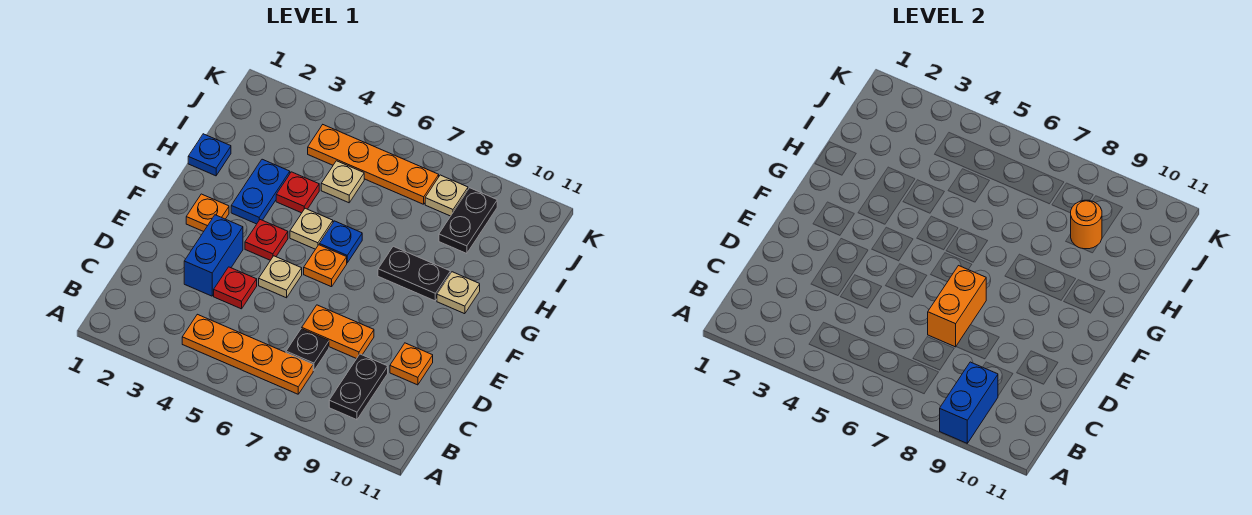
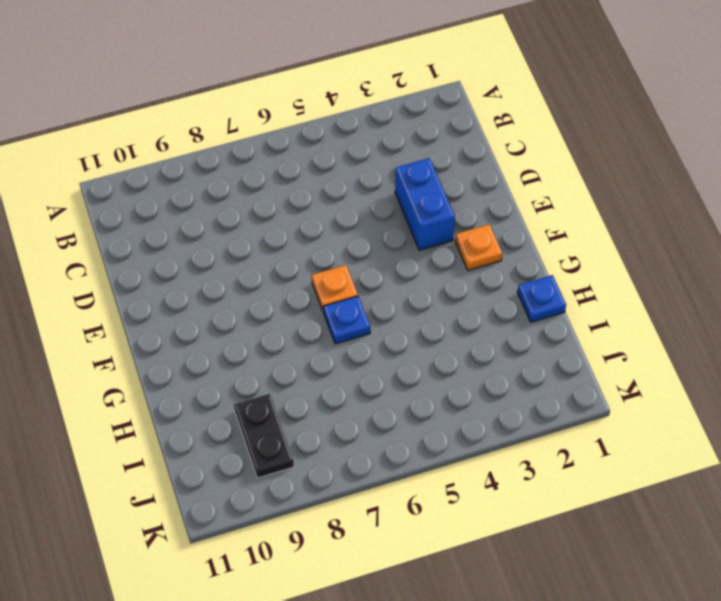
none -> orange plate B4:B7 level 1
none -> black plate B9:C9 level 1
none -> black plate C7 level 1

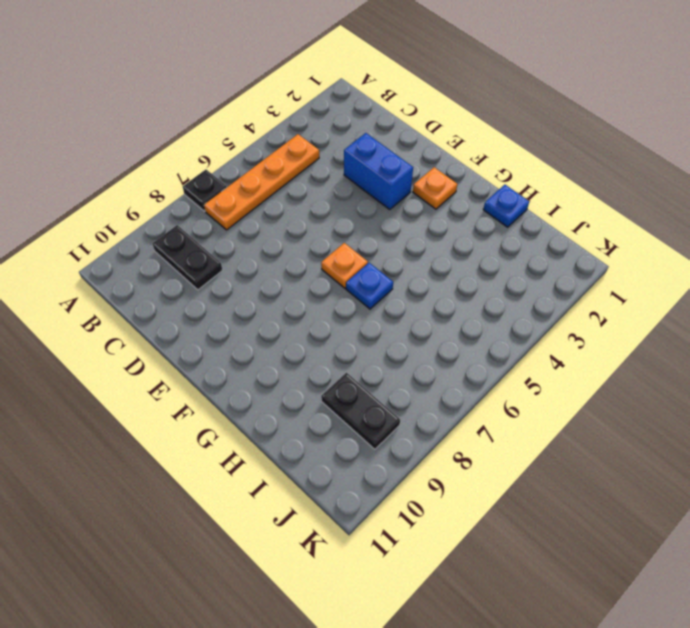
black plate A7 level 1 -> black plate C7 level 1
none -> red plate D4 level 1
none -> orange plate D7:D8 level 1
none -> orange plate D10 level 1

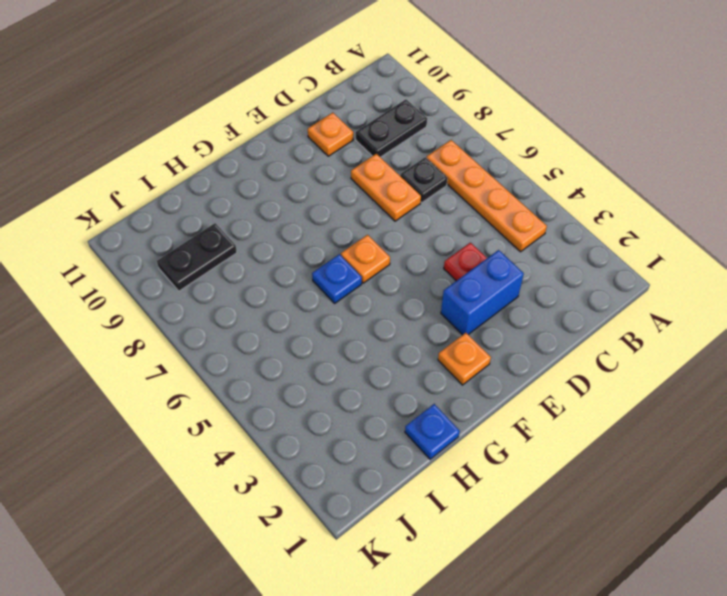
none -> tan plate E5 level 1
none -> red plate F4 level 1
none -> blue plate G3:H3 level 1

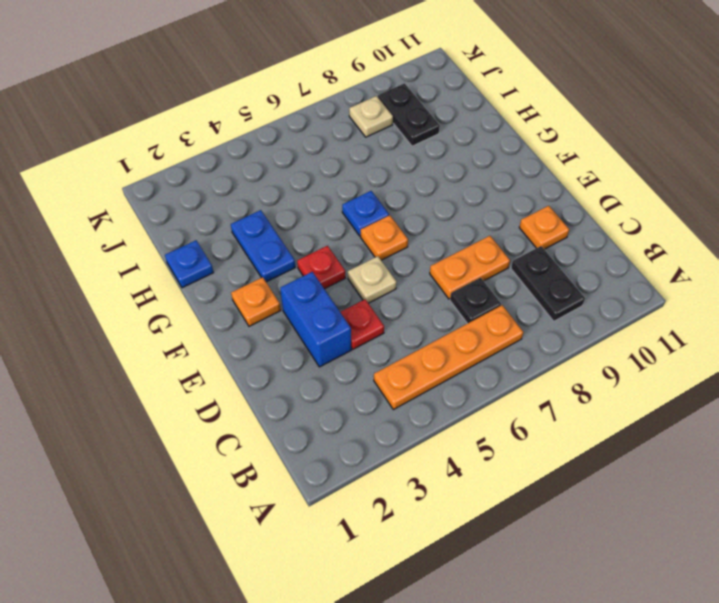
none -> tan plate G5 level 1
none -> black plate G8:G9 level 1
none -> tan plate G10 level 1

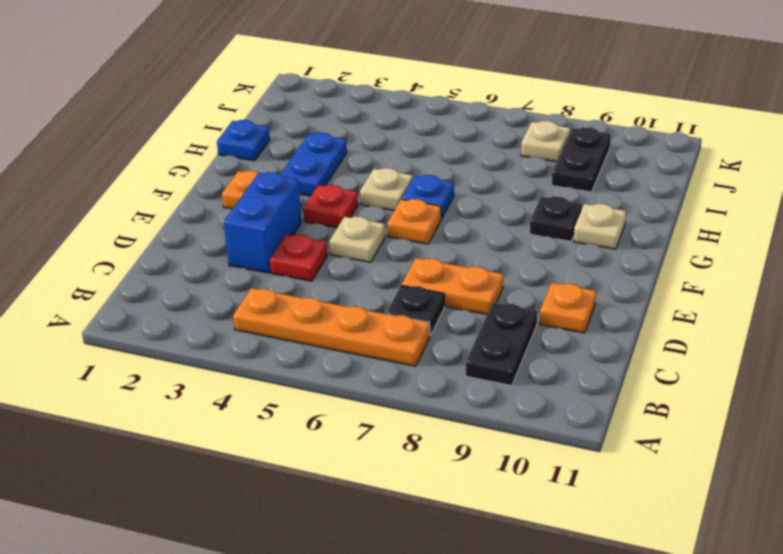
black plate G9 level 1 -> black plate G8:G9 level 1
none -> red plate H4 level 1
none -> tan plate I5 level 1
none -> orange plate J4:J7 level 1

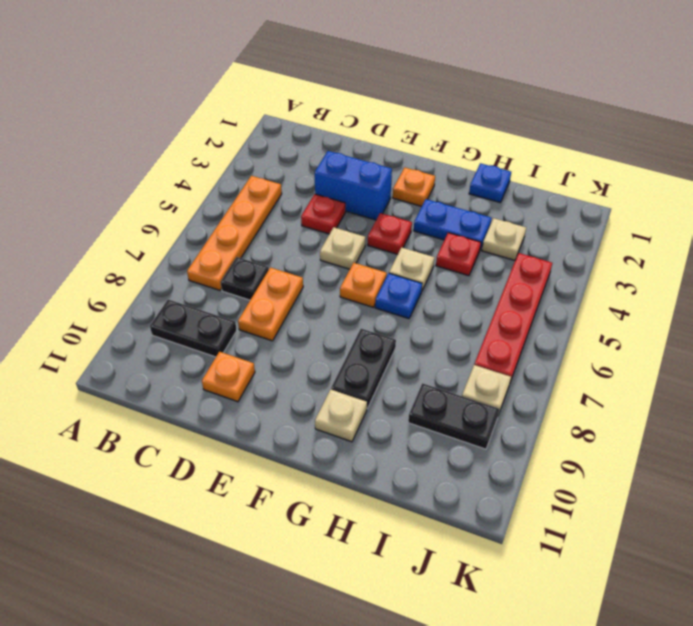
tan plate I3 level 1 -> tan plate I5 level 1
red plate J4:J7 level 1 -> orange plate J4:J7 level 1
none -> blue brick A9:B9 level 2
none -> orange brick D7:E7 level 2
none -> orange round brick I9 level 2

